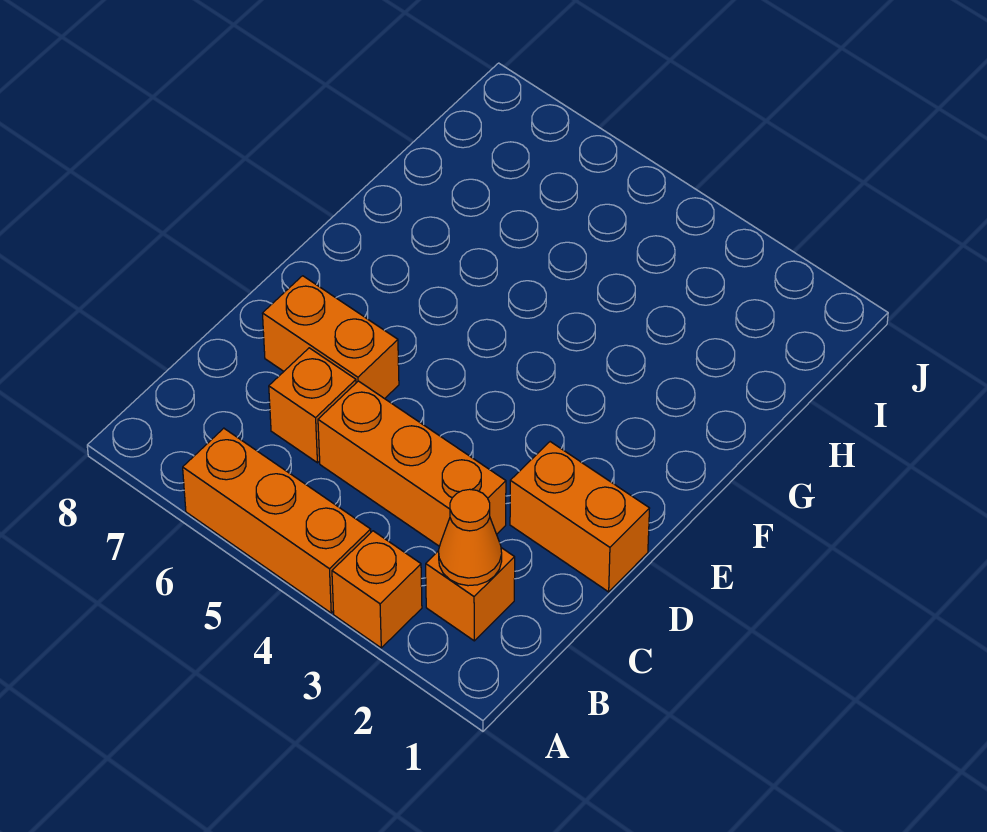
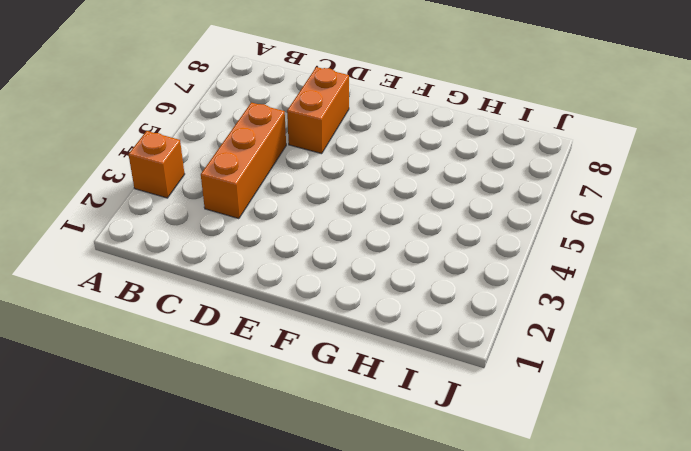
none -> orange brick A4:A6 level 1
none -> orange brick B2 level 1

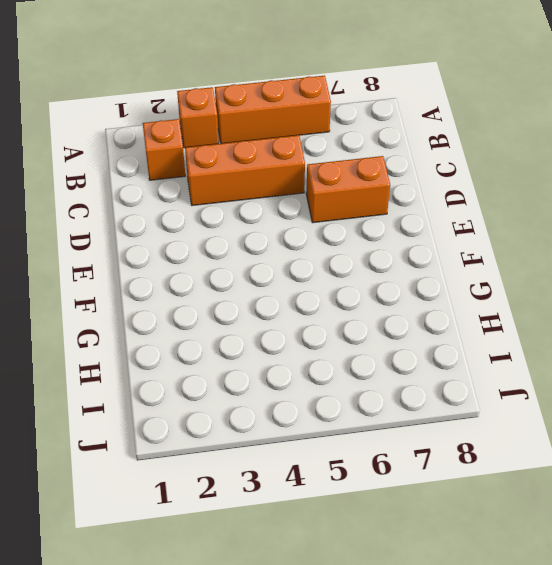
none -> orange brick C6 level 1
none -> orange brick D1:D2 level 1

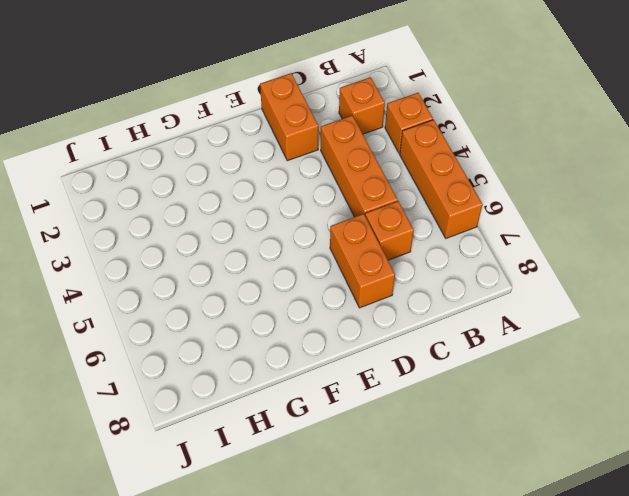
none -> orange cone B2 level 2

